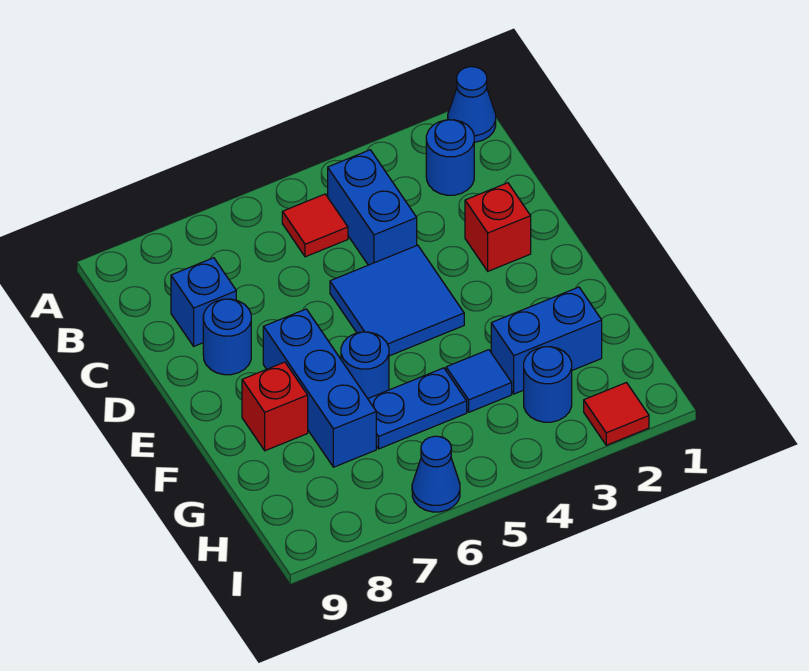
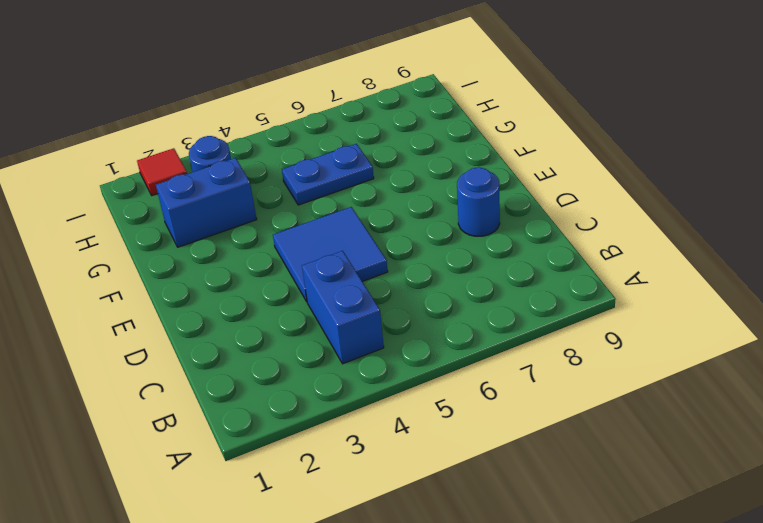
none -> blue cone A1 level 1
none -> blue round brick B2 level 1
none -> red tile B5 level 1

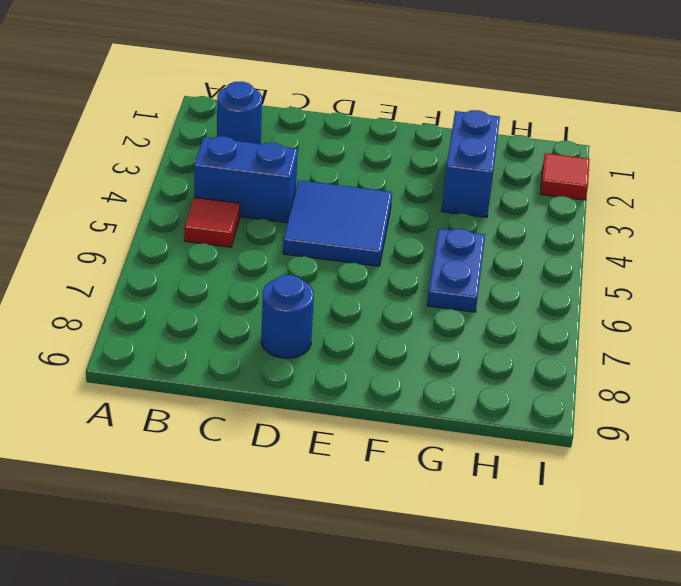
none -> blue cone A1 level 1
none -> blue brick C8 level 1
none -> red brick D2 level 1

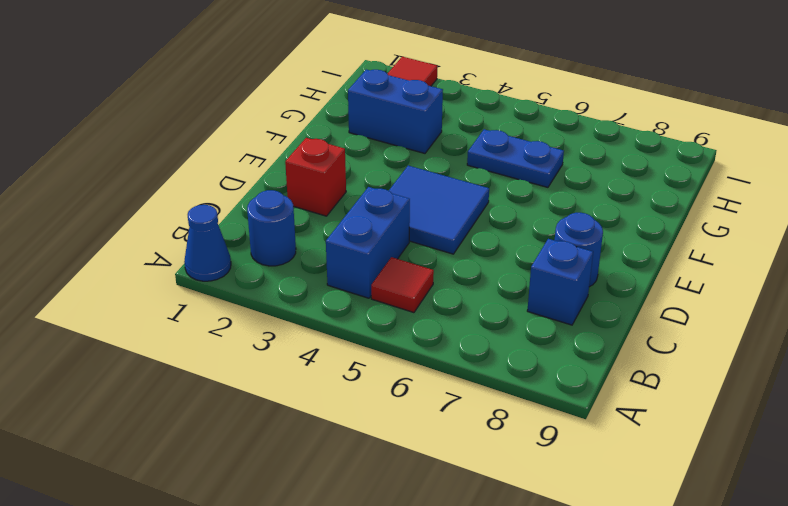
none -> blue brick E7:G7 level 1
none -> blue round brick F6 level 1
none -> red brick F8 level 1

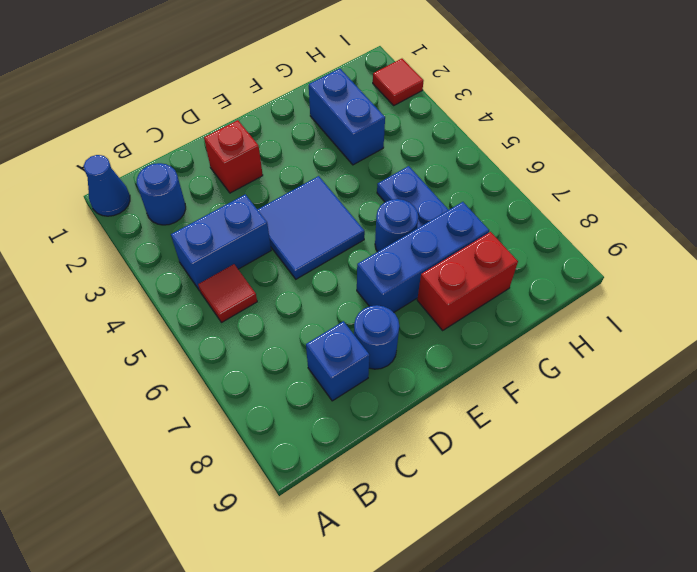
red brick F8:G8 level 1 -> red brick F8 level 1
none -> blue tile G4 level 1
none -> blue round brick H3 level 1
none -> blue cone I6 level 1

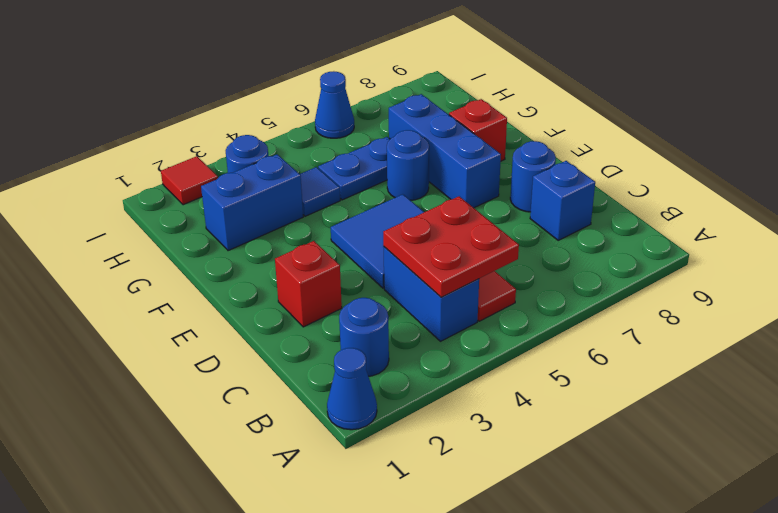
red plate B4:C5 level 2 -> none

